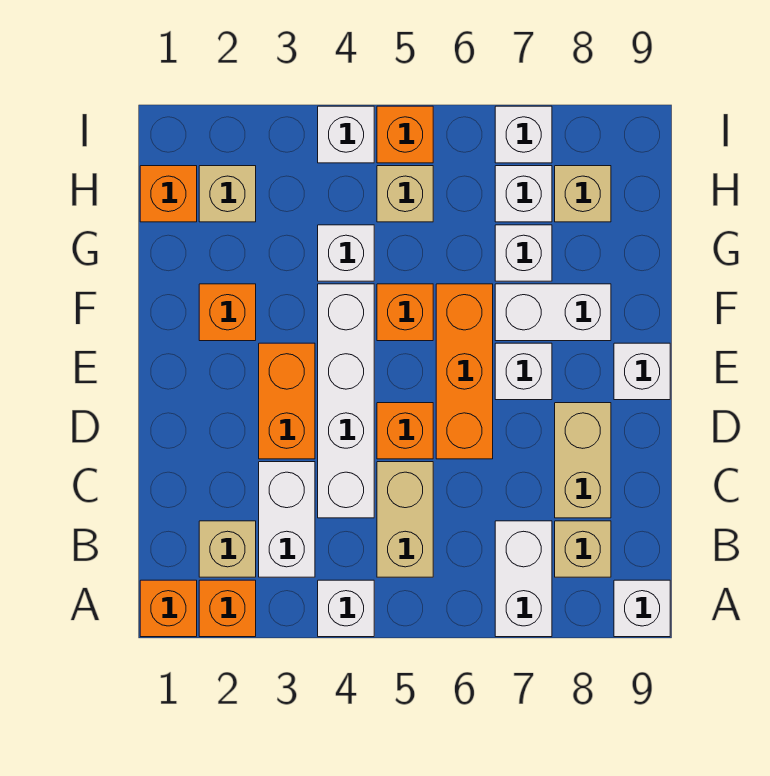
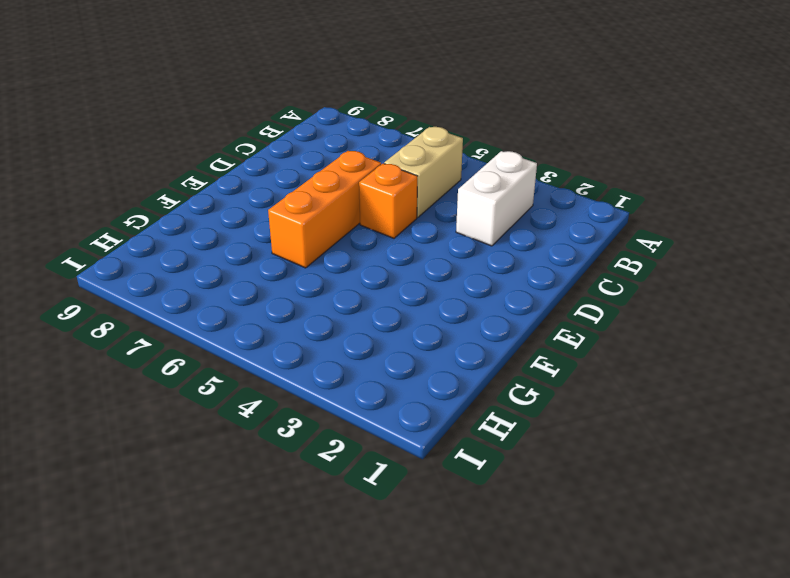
none -> orange brick A1 level 1
none -> orange brick A2 level 1
none -> white brick A4 level 1

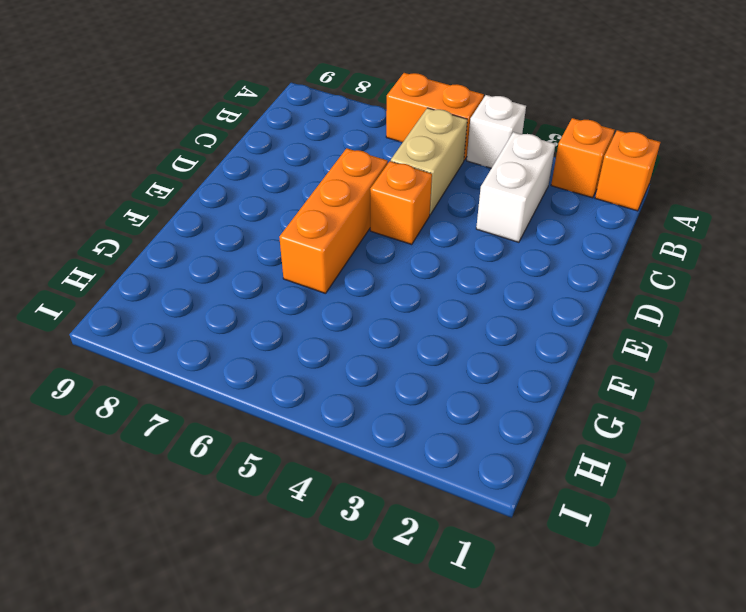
orange brick A5:A6 level 1 -> orange brick D3:E3 level 1
none -> white brick A7:B7 level 1
none -> white brick A9 level 1
none -> tan brick B2 level 1

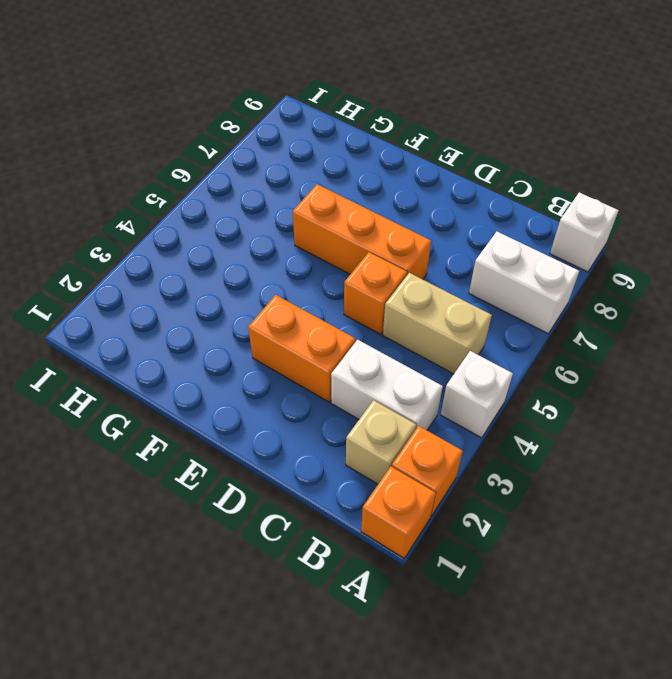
none -> tan brick B8 level 1
none -> white brick C4:F4 level 1
none -> tan brick C8:D8 level 1

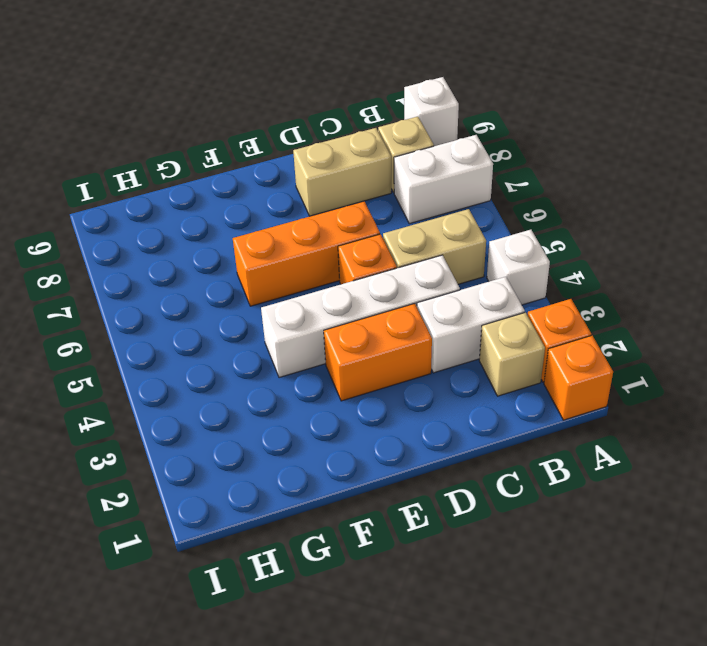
none -> white brick E7 level 1
none -> white brick E9 level 1
none -> orange brick F2 level 1

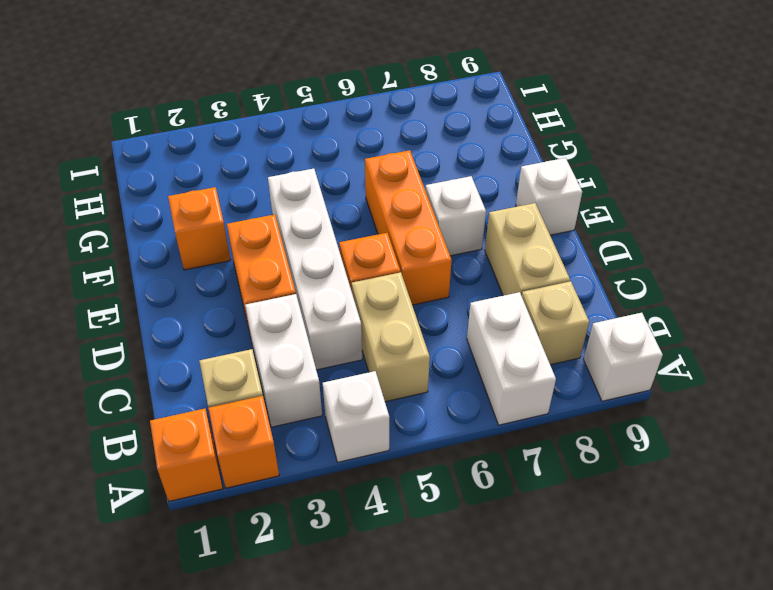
none -> orange brick F5 level 1
none -> white brick F7:F8 level 1
none -> white brick G4 level 1

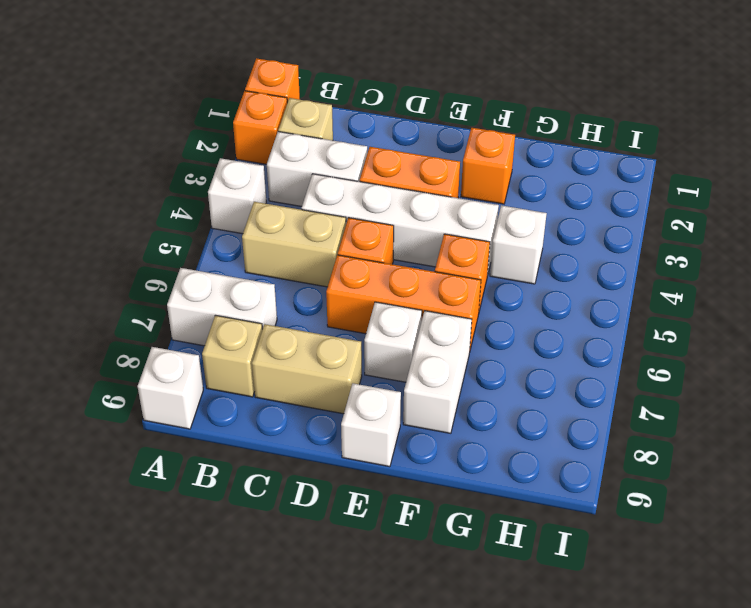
none -> white brick G7 level 1
none -> orange brick H1 level 1
none -> tan brick H2 level 1

